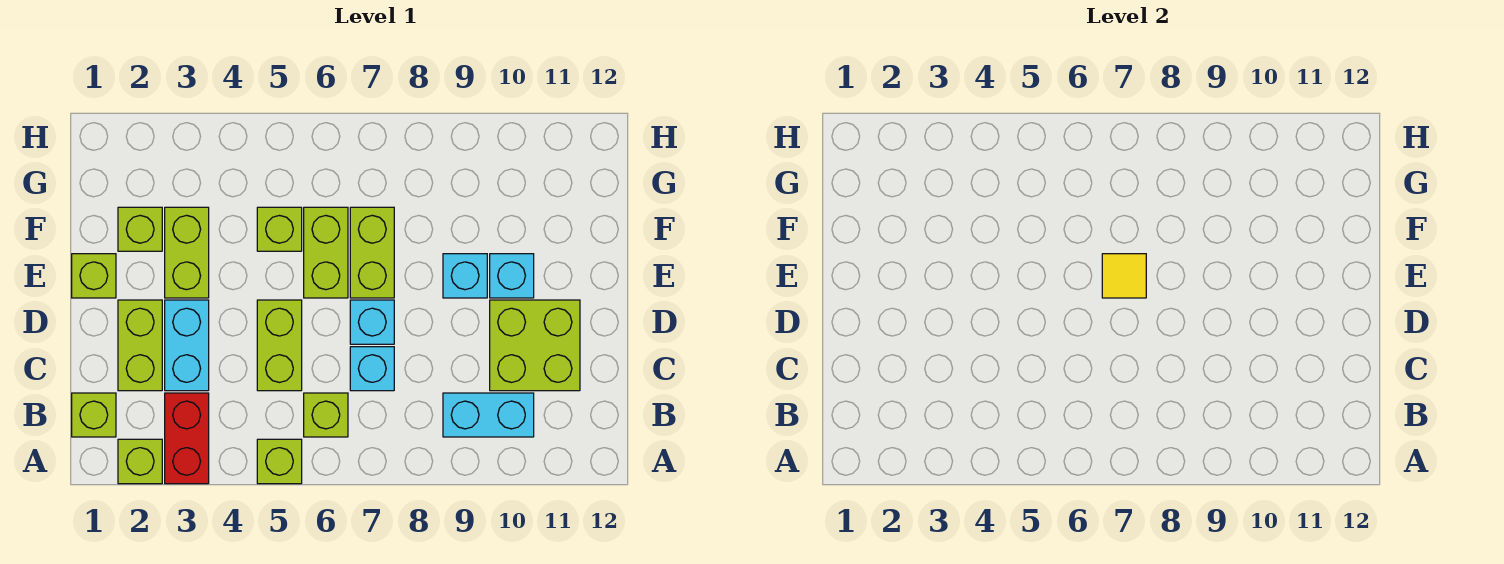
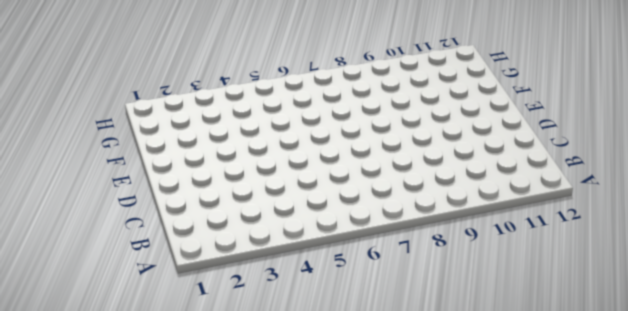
none -> lime brick A2 level 1
none -> red brick A3:B3 level 1
none -> lime brick A5 level 1

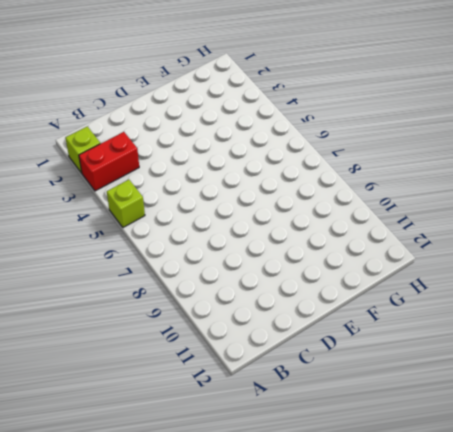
none -> lime brick B1 level 1
none -> lime brick B6 level 1
none -> cyan brick B9:B10 level 1

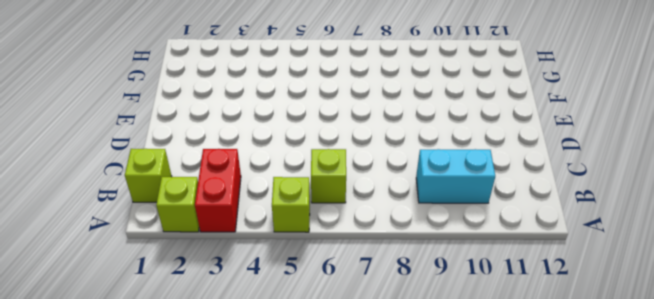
none -> lime brick C2:D2 level 1
none -> cyan brick C3:D3 level 1
none -> lime brick C5:D5 level 1

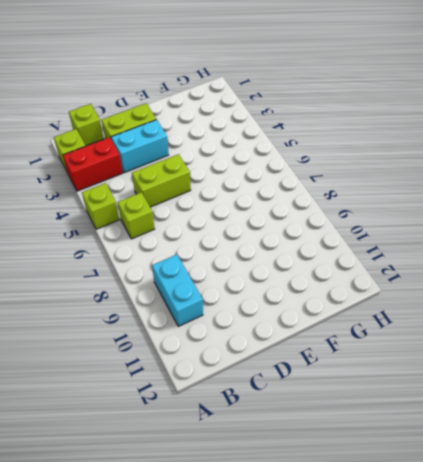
none -> cyan brick C7 level 1
none -> lime brick C10:D11 level 1
none -> cyan brick D7 level 1

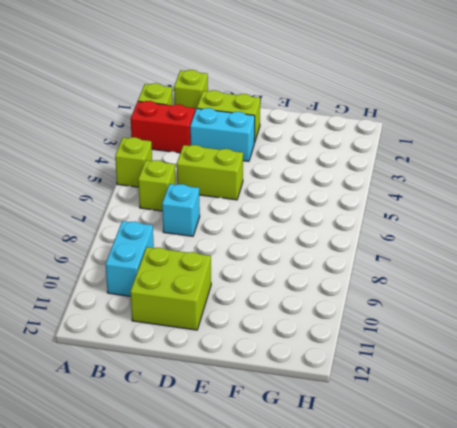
none -> cyan brick D7 level 1
none -> lime brick E1 level 1
none -> lime brick E3:F3 level 1

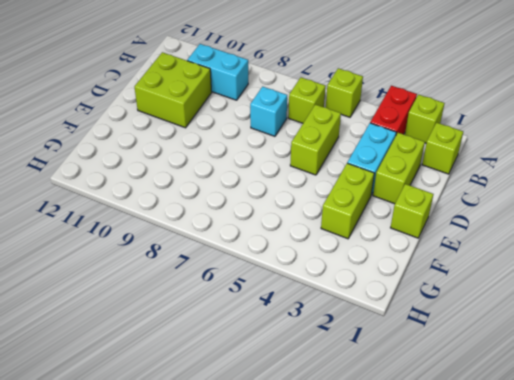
none -> cyan brick D7 level 1
none -> lime brick E6:F6 level 1
none -> lime brick E7:F7 level 1

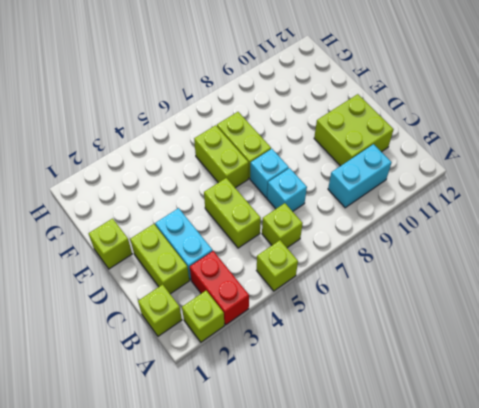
none -> lime brick E3:F3 level 1
none -> cyan brick E9 level 1
none -> cyan brick E10 level 1

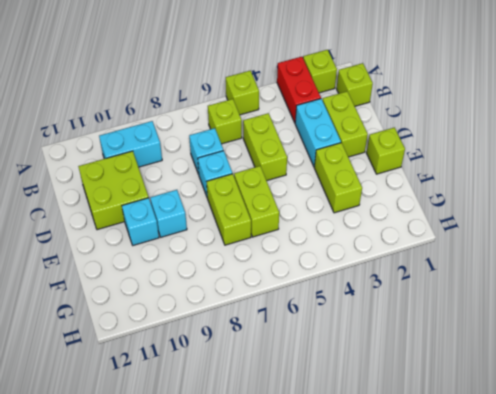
none -> lime brick F2 level 1
none -> lime brick F5 level 1
none -> yellow tile E7 level 2

